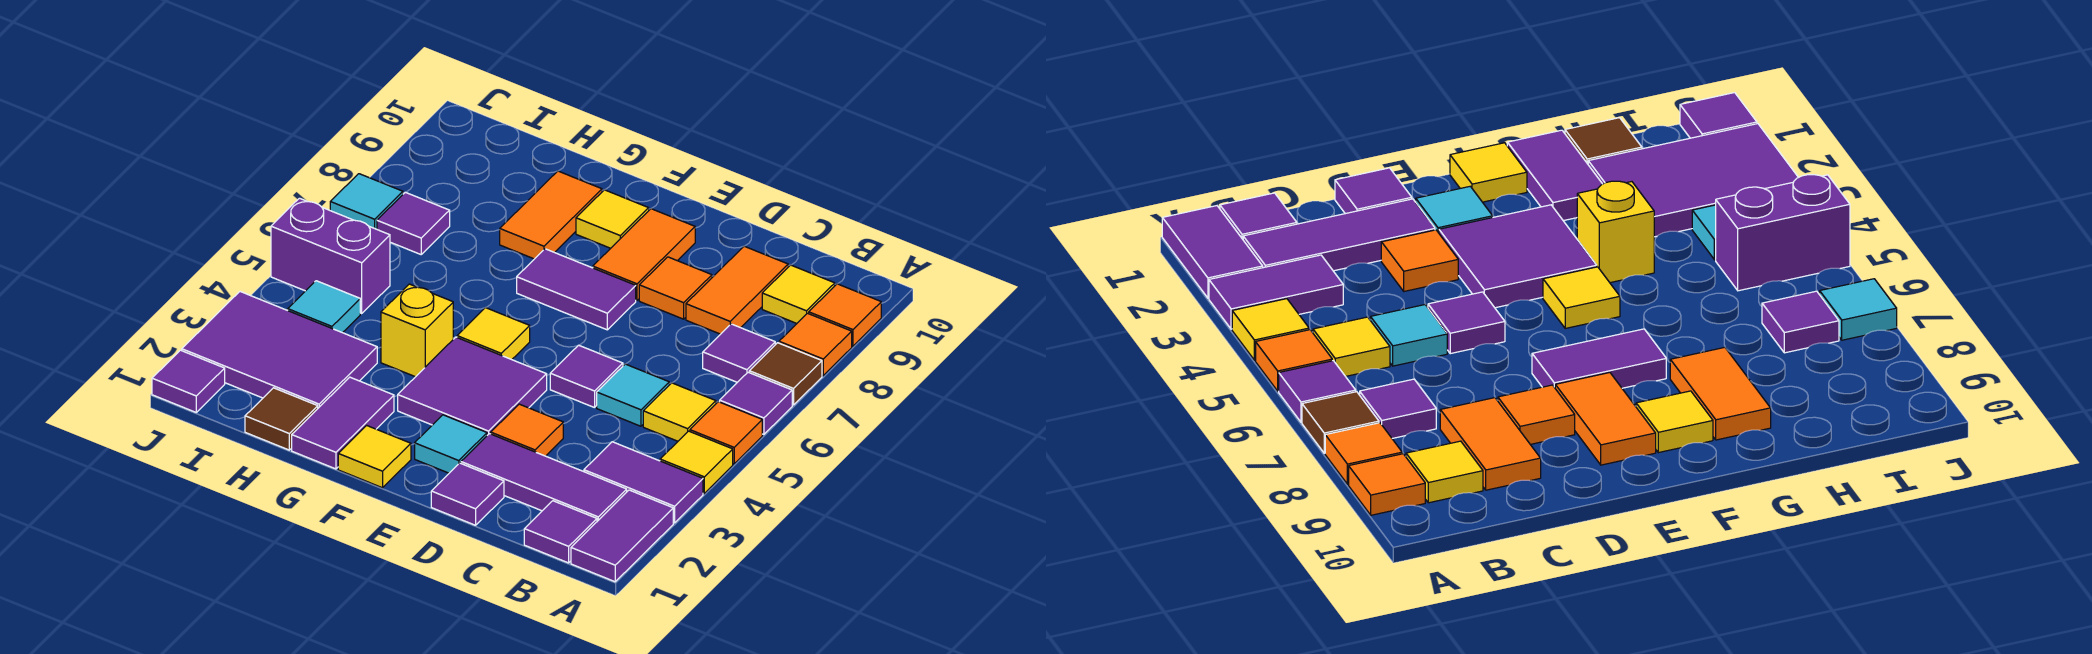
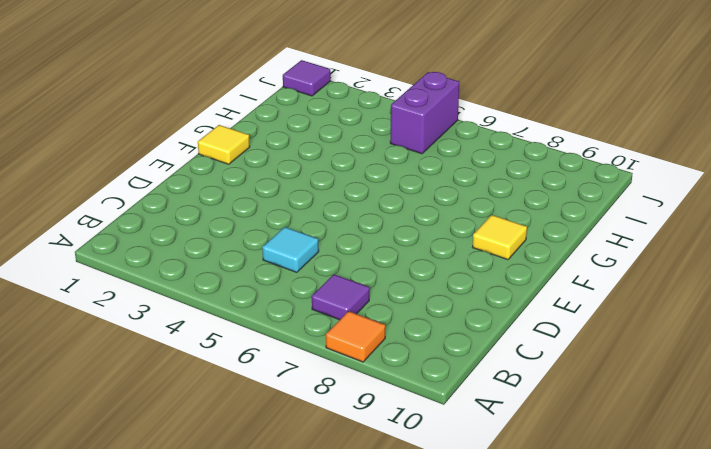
none -> purple tile A1:A2 level 1
none -> purple tile A3:B3 level 1
none -> yellow tile A4 level 1
none -> orange tile A5 level 1

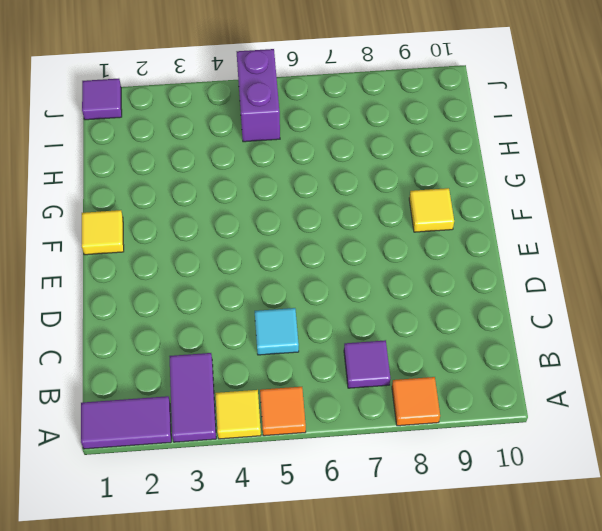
none -> purple tile A6 level 1
none -> brown tile A7 level 1
none -> orange tile A9 level 1
none -> purple tile B1 level 1

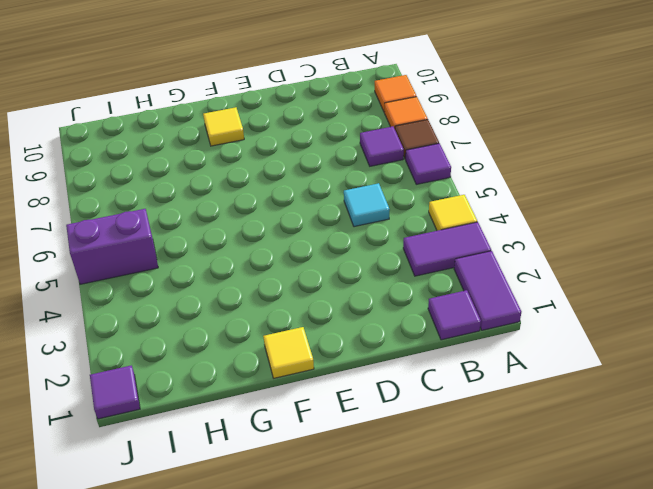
none -> orange tile A5 level 1
none -> purple tile B2:D2 level 1
none -> yellow tile B5 level 1
none -> yellow tile B9 level 1

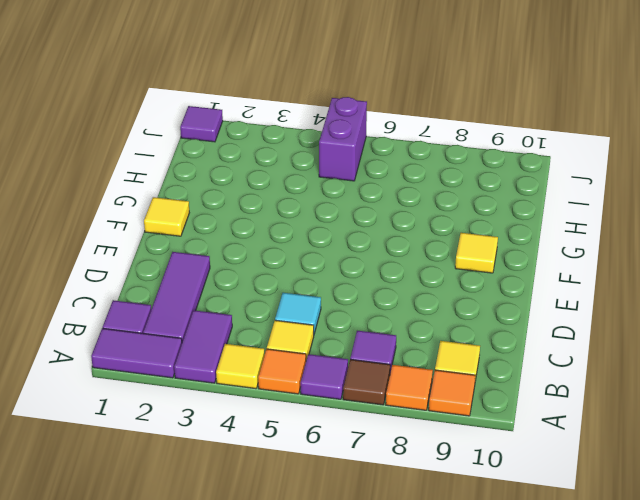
none -> orange tile C8:C9 level 1
none -> purple tile D1 level 1
none -> orange tile D3 level 1
none -> purple tile D5 level 1

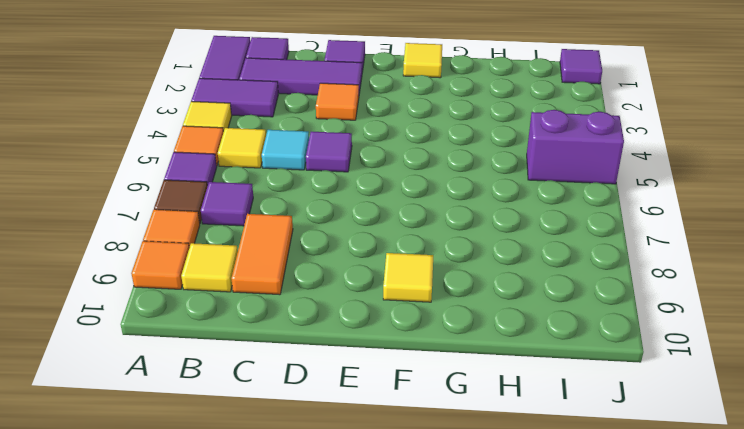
none -> orange tile D8 level 1
none -> cyan tile E2 level 1
none -> purple tile E3:F4 level 1
none -> purple tile E7:F7 level 1

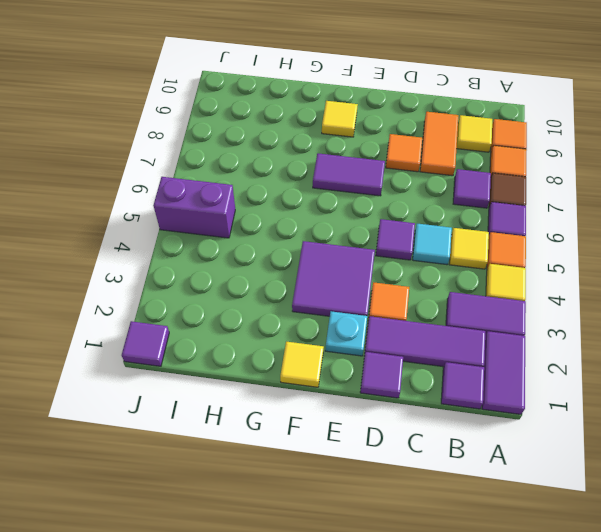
cyan plate E2 level 1 -> cyan tile E2 level 1
none -> orange tile E8:E9 level 1
none -> yellow tile F5 level 1
none -> purple tile G1:G2 level 1
none -> yellow brick G4 level 1

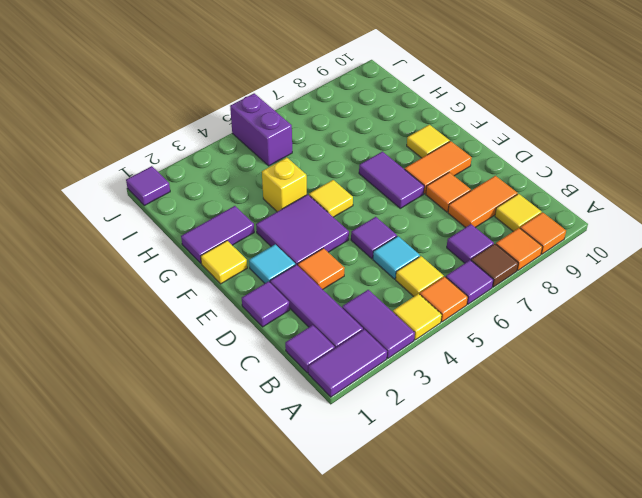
none -> orange tile G8:G9 level 1
none -> brown tile H1 level 1
none -> purple tile H2:J3 level 1
none -> cyan tile I4 level 1

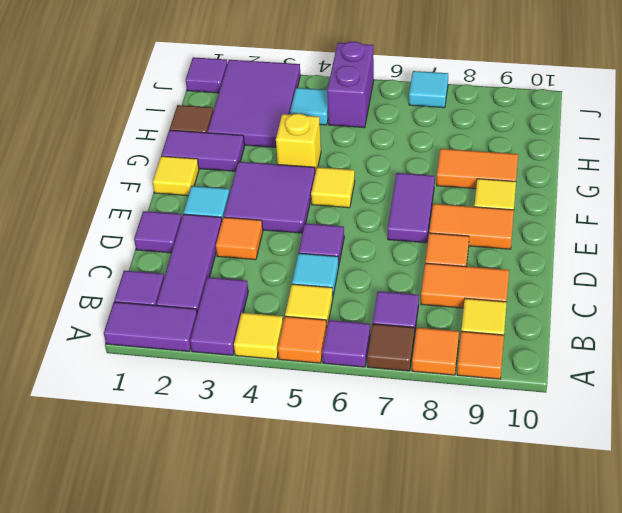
none -> purple tile I7 level 1

